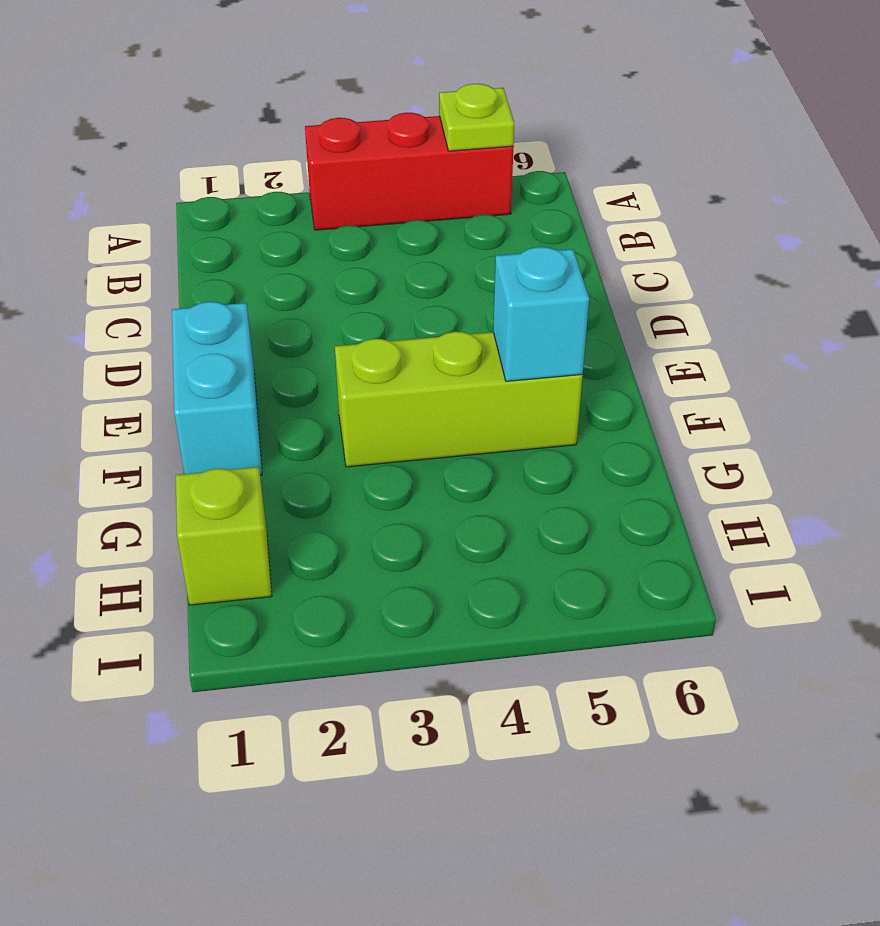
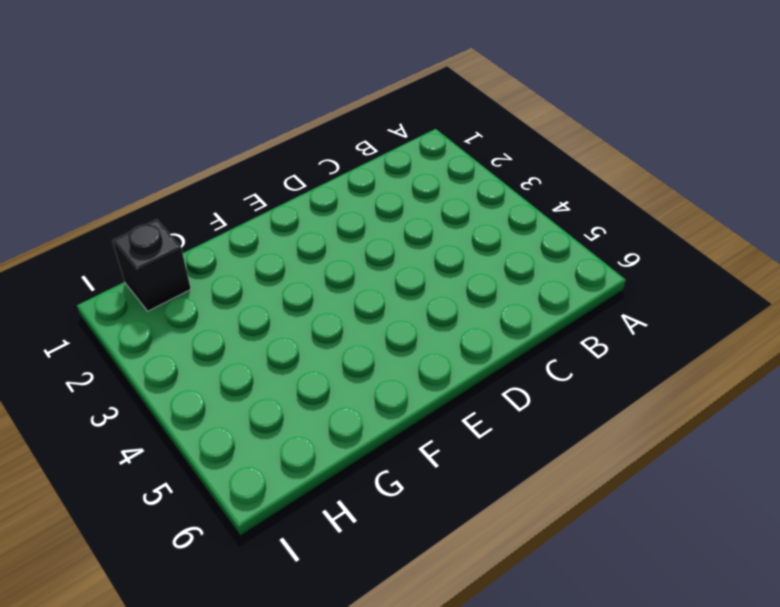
black brick H1 level 1 -> lime brick H1 level 1
none -> red brick A3:A5 level 1
none -> cyan brick E1:F1 level 1

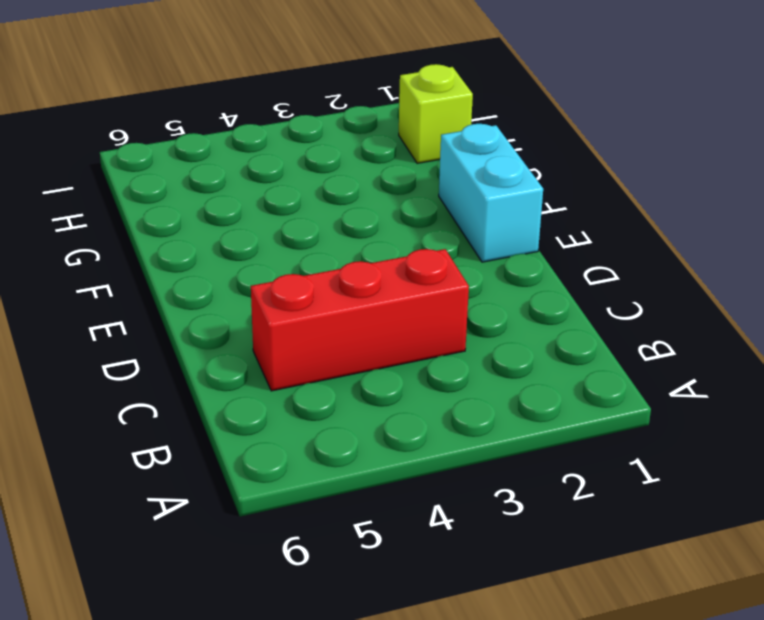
red brick C3:C5 level 1 -> red brick A3:A5 level 1
none -> lime brick F3:F5 level 1
none -> lime plate A5 level 2

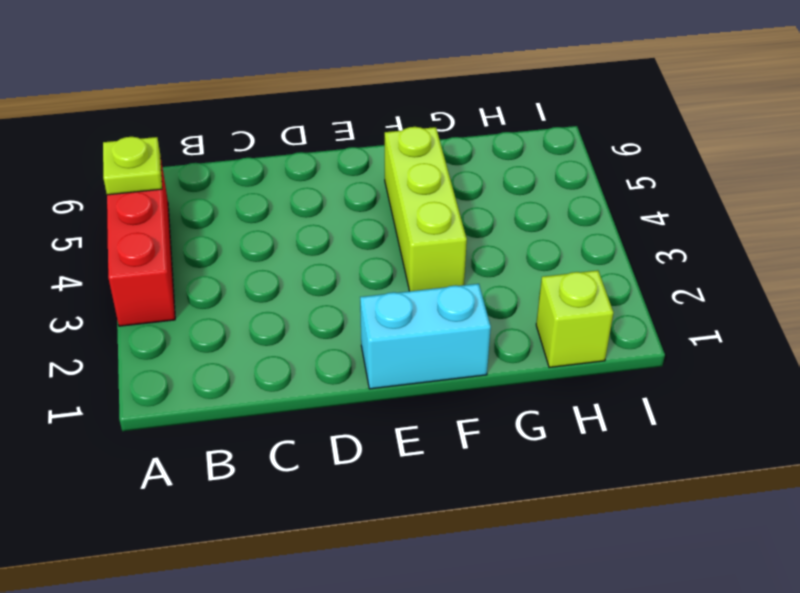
none -> cyan brick F5 level 2

